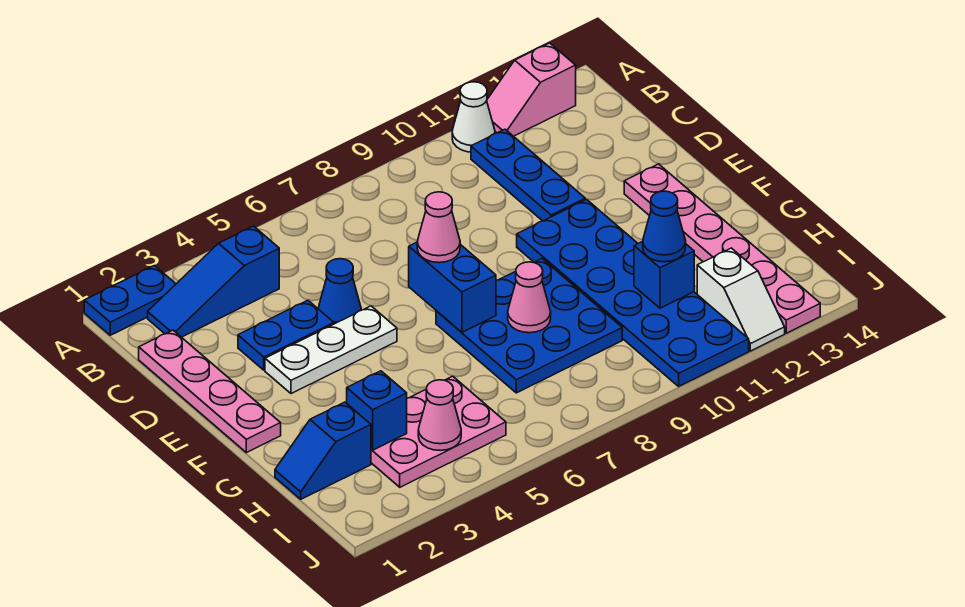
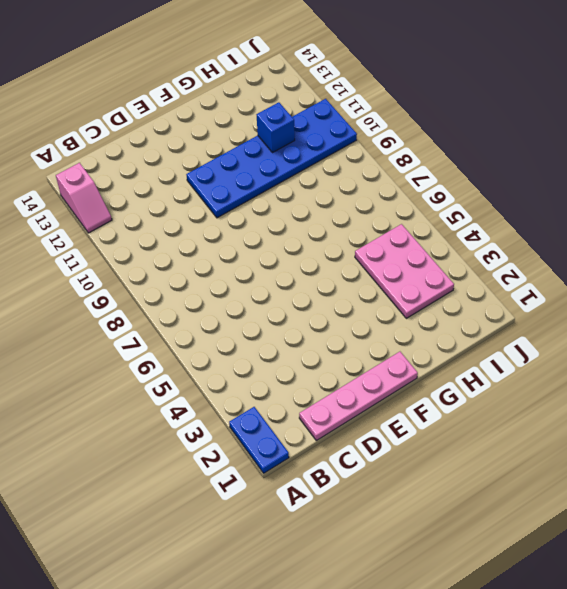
none -> white cone A11 level 1
none -> blue slope B2:B4 level 1 top 4
none -> blue plate B11:D11 level 1

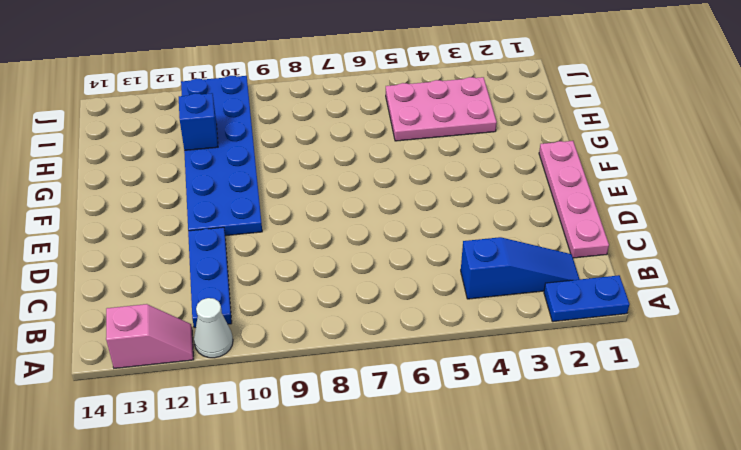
none -> blue plate D3:D4 level 1
none -> blue cone D5 level 1
none -> white plate E3:E5 level 1

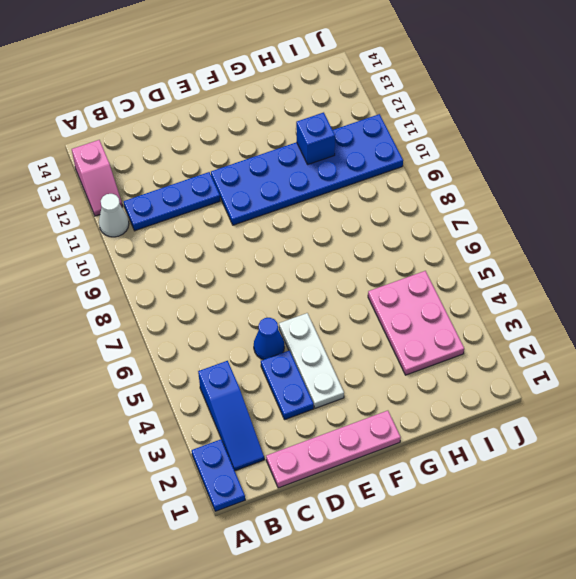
none -> pink plate E13:J13 level 1
none -> blue plate F7:H9 level 1
none -> blue slope H1:H2 level 1 top 2

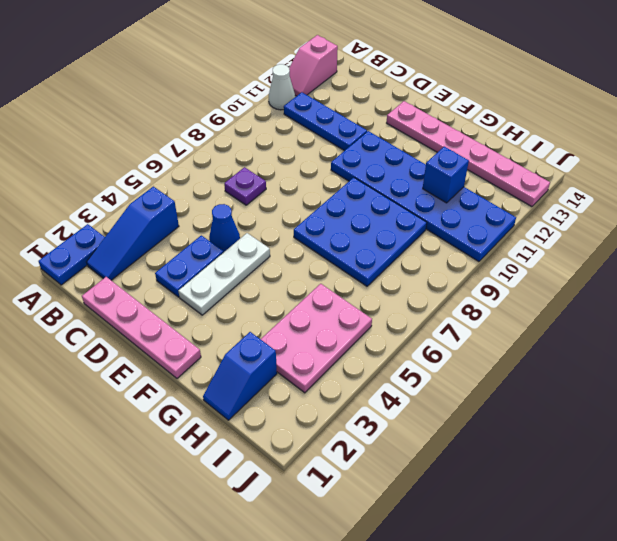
purple plate C7 level 1 -> none
none -> white slope I12:J12 level 1 top I
none -> blue brick E7:F7 level 2
none -> pink cone G8 level 2

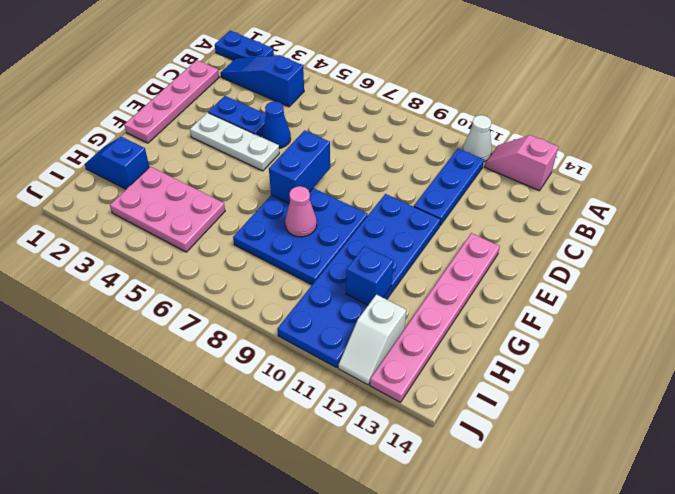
none -> blue brick H3 level 2
none -> pink cone I4 level 2
none -> pink cone E7 level 3

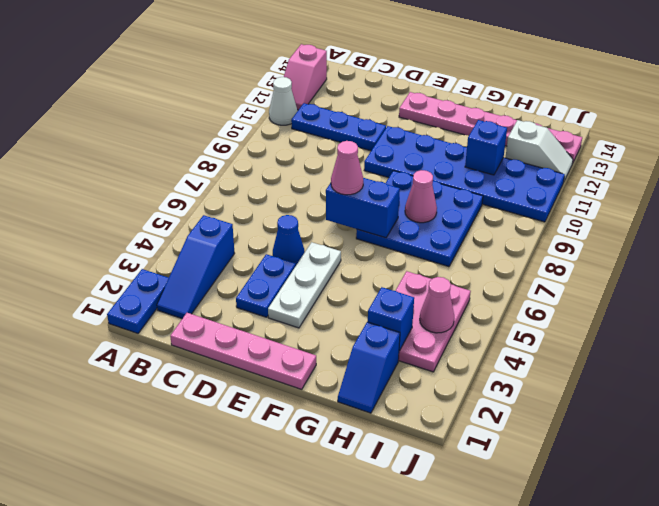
none -> blue cone H11 level 3

